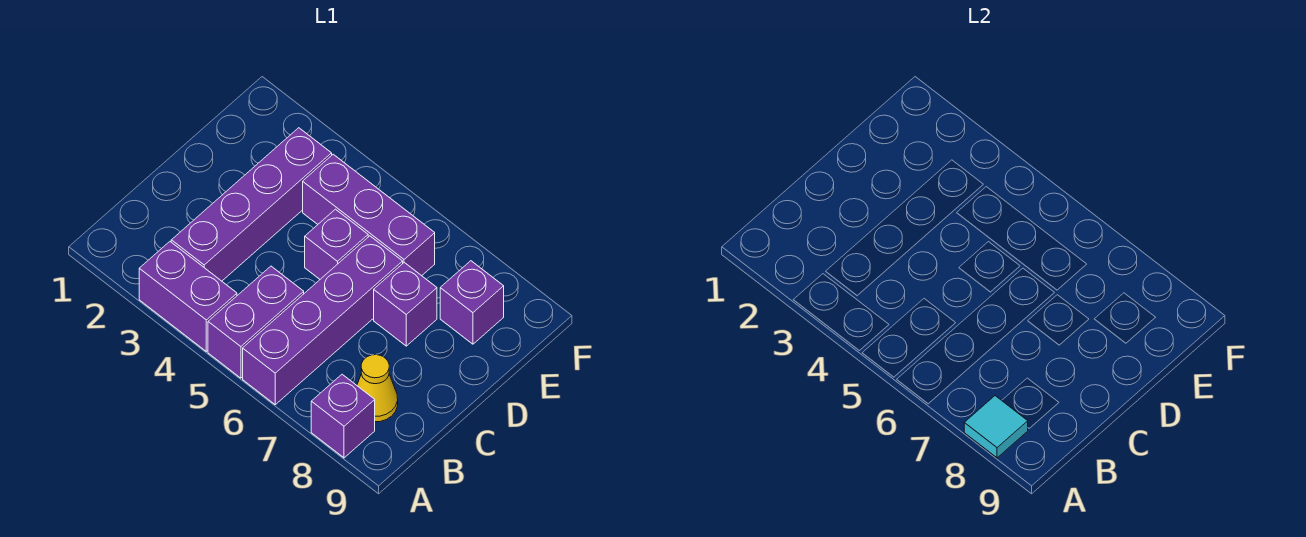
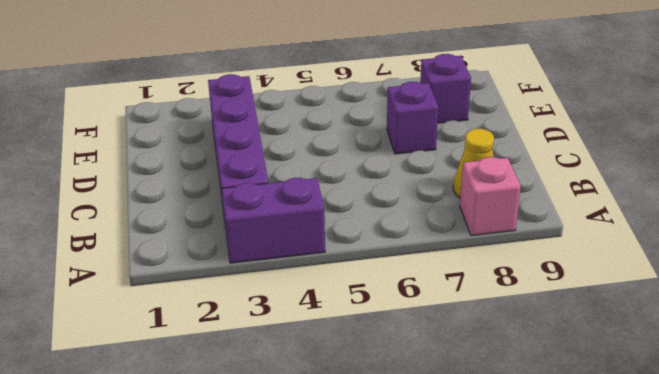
pink brick A8 level 1 -> purple brick A8 level 1
none -> purple brick A5:B5 level 1
none -> purple brick A6:D6 level 1

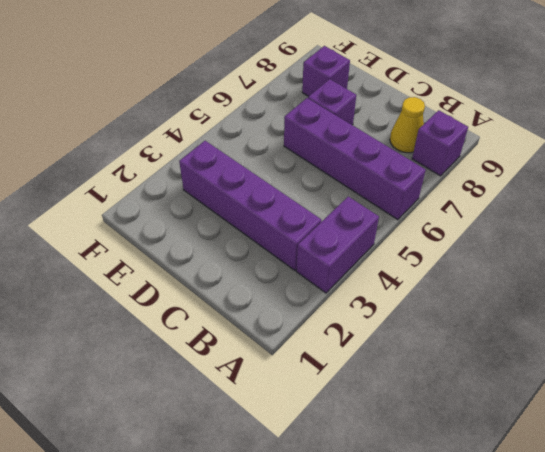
none -> purple brick A5:B5 level 1
none -> purple brick D5 level 1

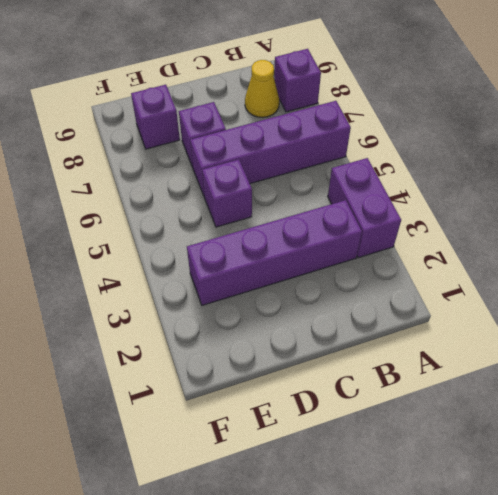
none -> purple brick A5:B5 level 1
none -> purple brick E4:E6 level 1

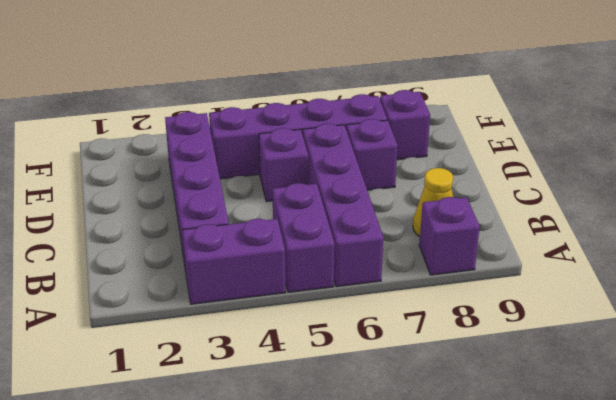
purple brick E4:E7 level 1 -> purple brick E4:E6 level 1
none -> cyan tile A8 level 2

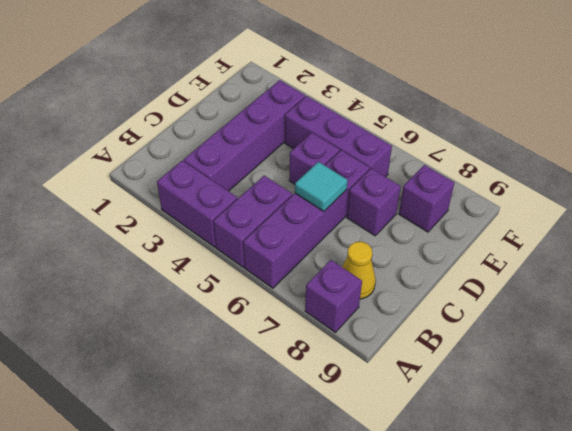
cyan tile C6 level 2 -> cyan tile A8 level 2

